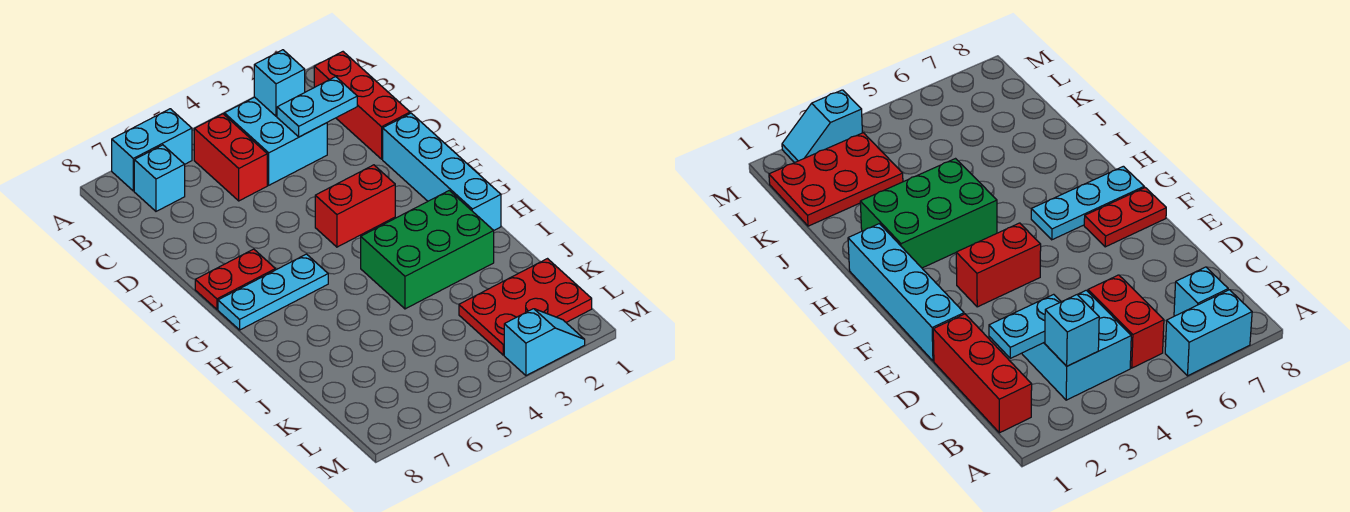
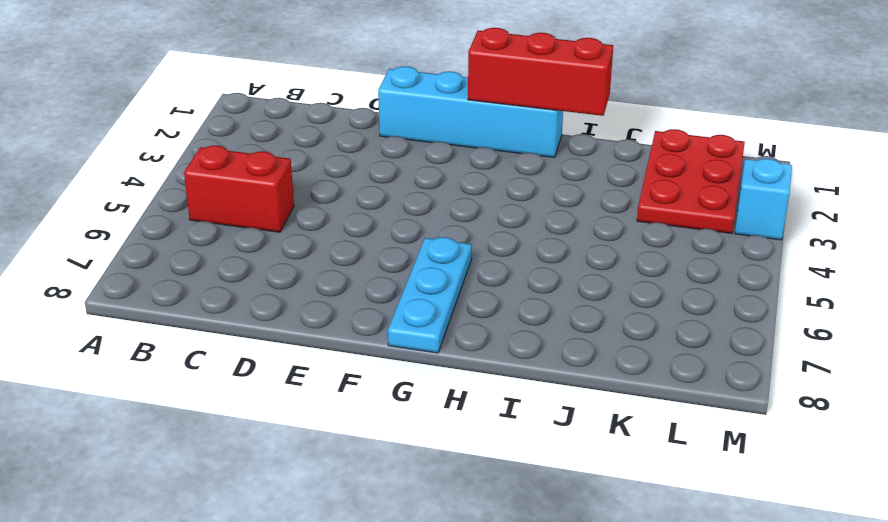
red brick G1:I1 level 2 -> red brick B1:D1 level 1
none -> cyan brick A6:A7 level 1
none -> cyan brick B3:C4 level 1
none -> cyan brick B7 level 1

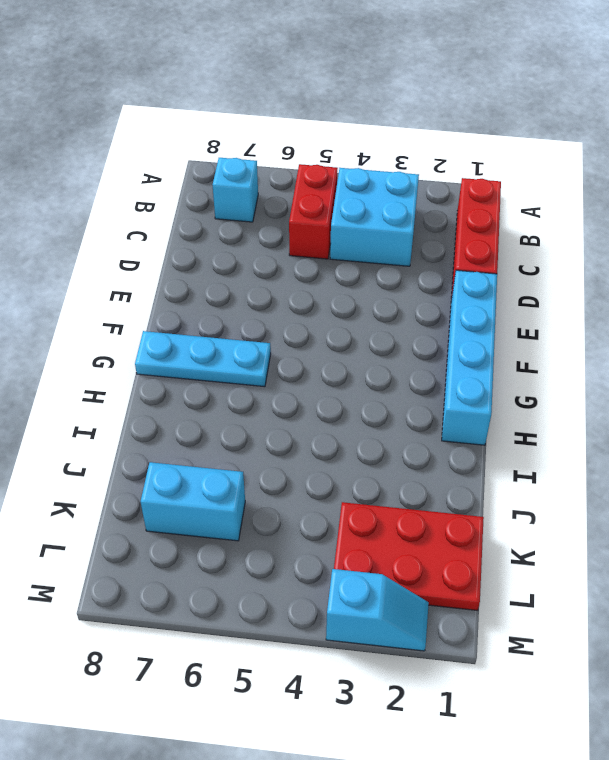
cyan brick K6:K7 level 1 -> cyan brick A6:A7 level 1
none -> red brick F3:F4 level 1
none -> red plate F7:F8 level 1
none -> green brick H2:I4 level 1

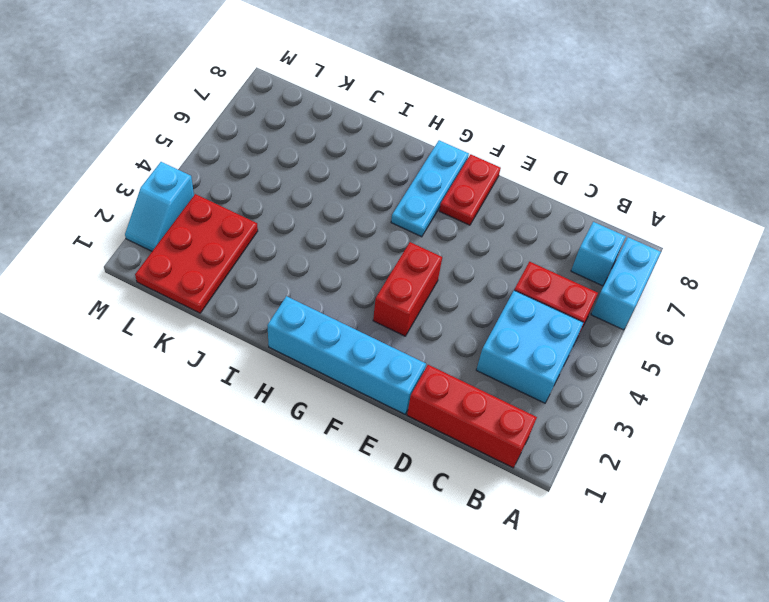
none -> green brick H2:I4 level 1
none -> cyan brick B3 level 2
none -> cyan plate C2:C3 level 2

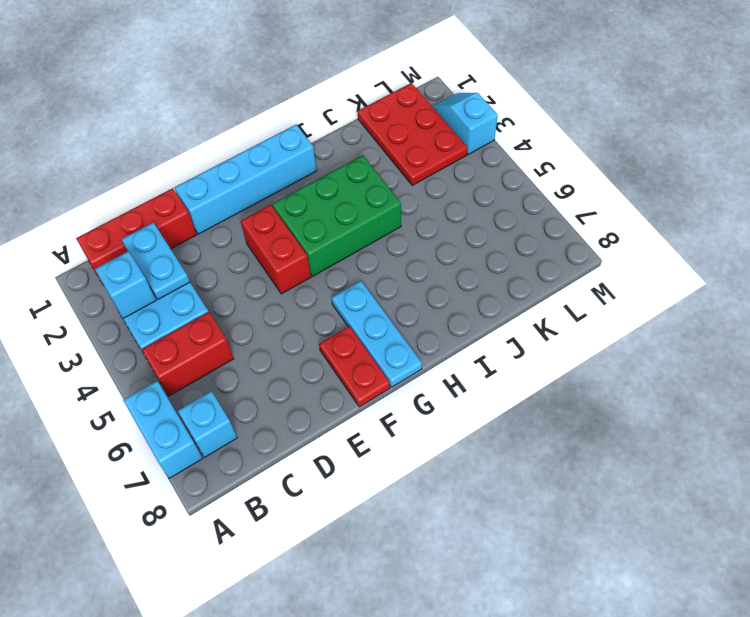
green brick G3:I4 level 1 -> green brick H2:I4 level 1

